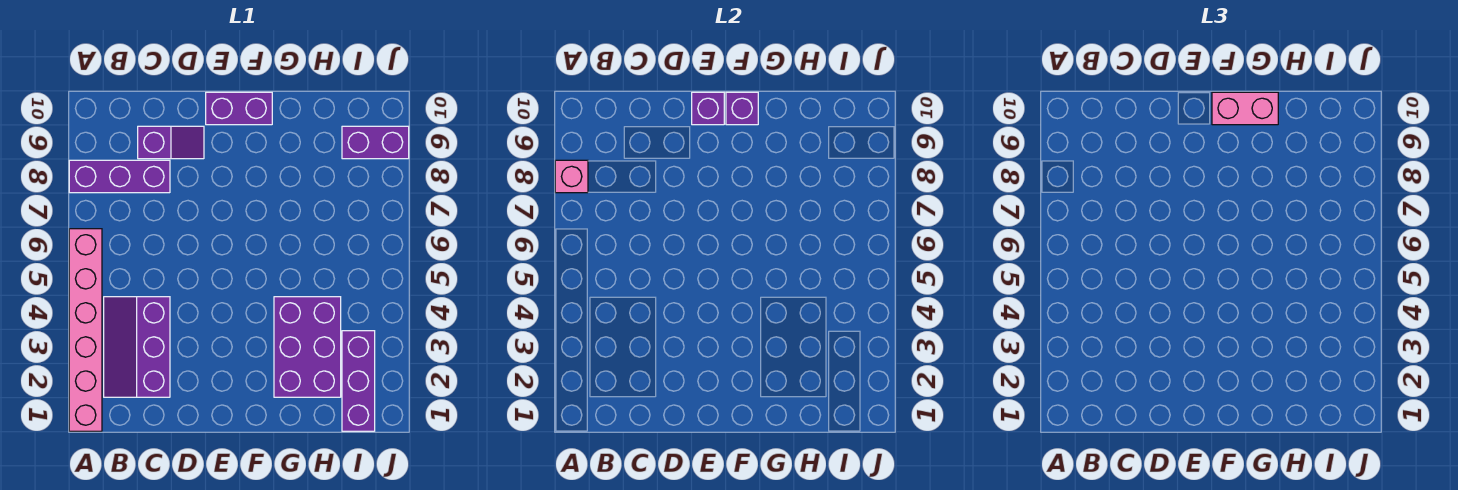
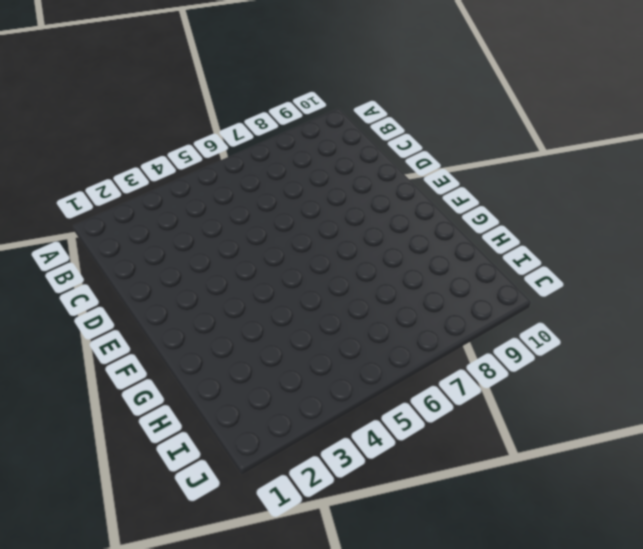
none -> pink brick A1:A6 level 1
none -> purple brick A8:C8 level 1
none -> purple slope B2:C4 level 1 top C

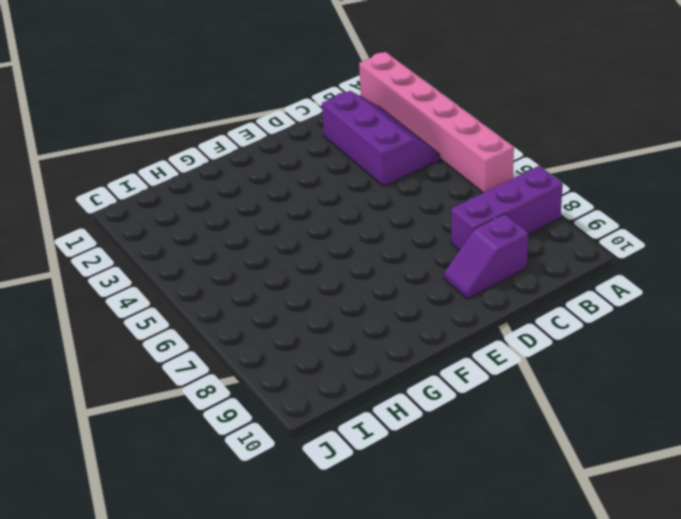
none -> purple brick E10:F10 level 1
none -> purple brick G2:H4 level 1
none -> purple brick I1:I3 level 1

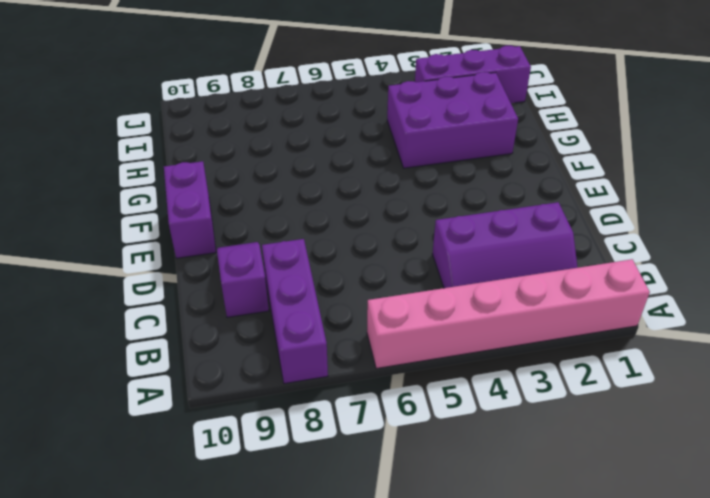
none -> purple brick I9:J9 level 1
none -> pink brick A8 level 2
none -> purple brick E10 level 2

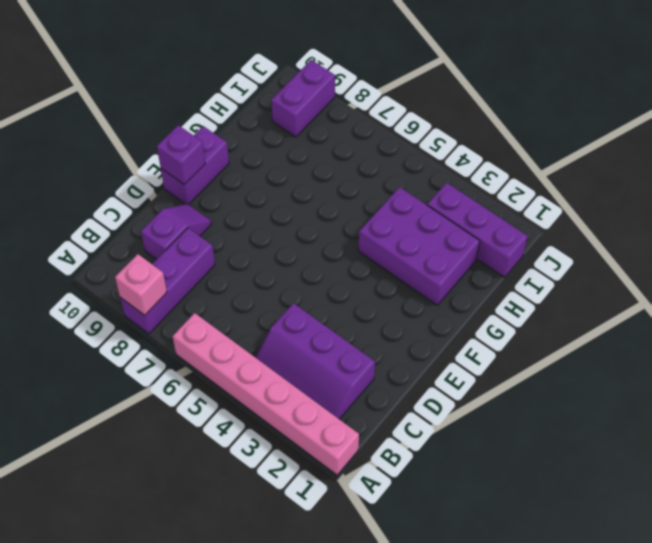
none -> purple brick F10 level 2
none -> pink brick F10:G10 level 3

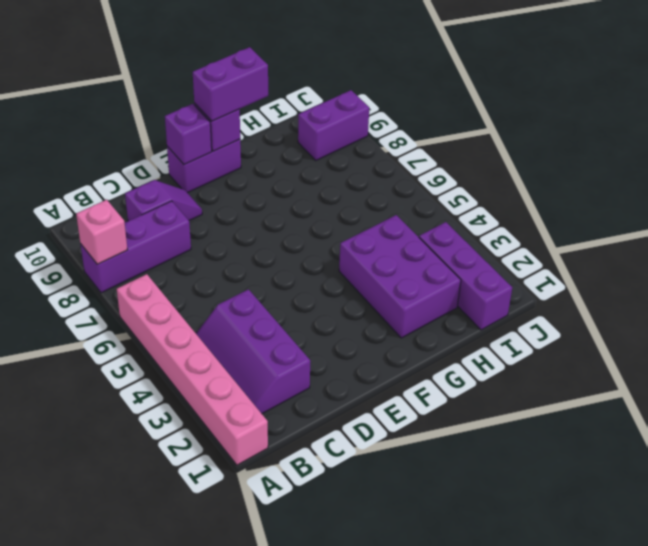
purple brick F10:G10 level 3 -> pink brick F10:G10 level 3

